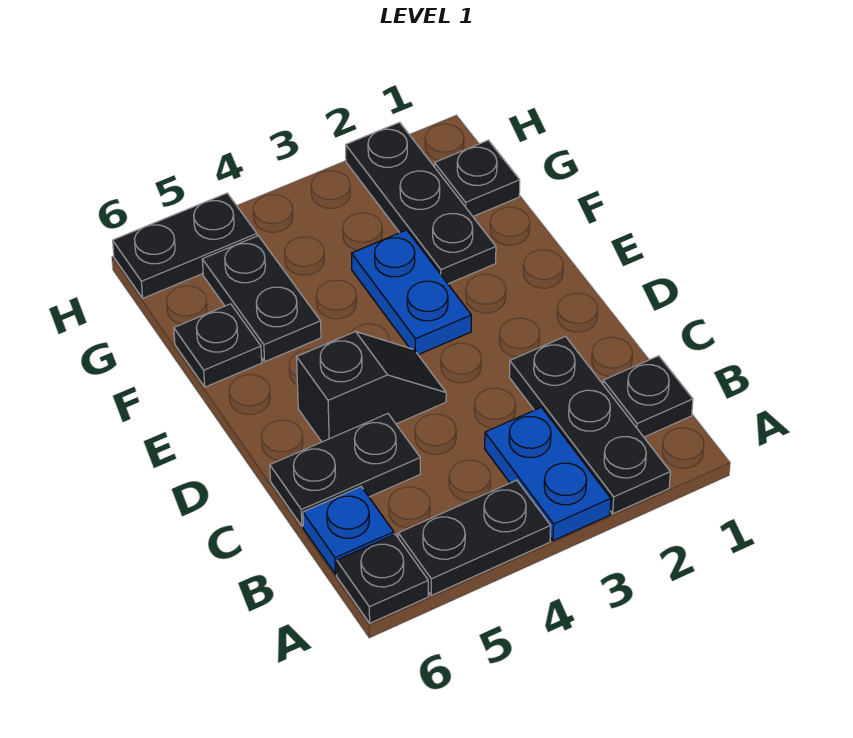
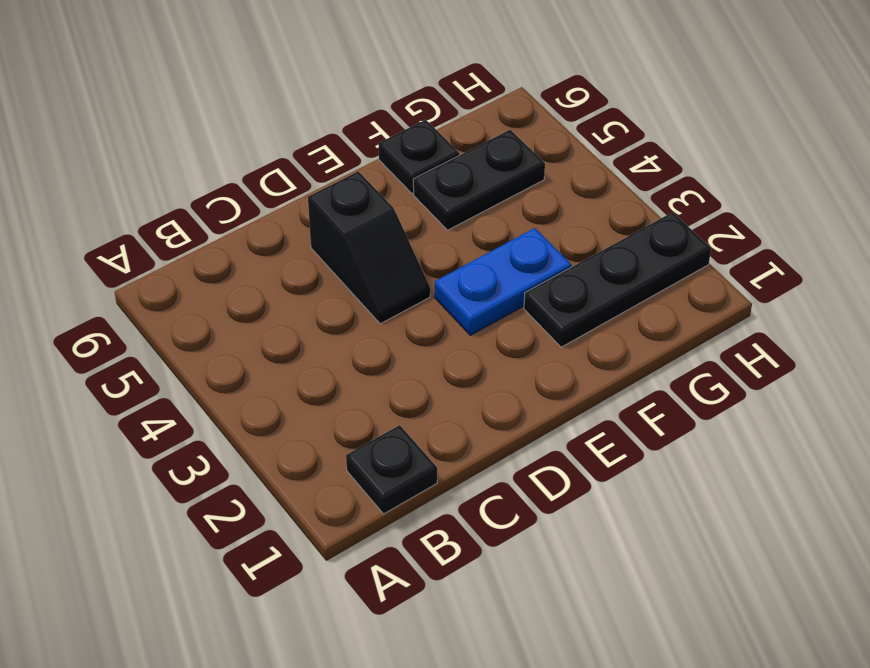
none -> black plate A2:C2 level 1
none -> blue plate A3:B3 level 1
none -> black plate A4:A5 level 1

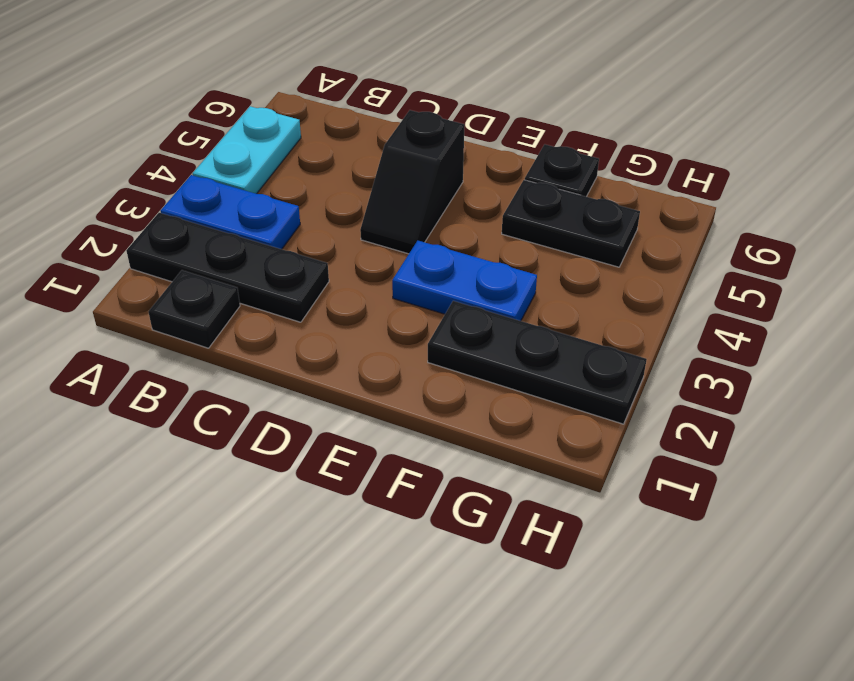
cyan plate A4:A5 level 1 -> black plate A4:A5 level 1
none -> black plate A6 level 1
none -> blue plate B6 level 1
none -> black plate C5:C6 level 1

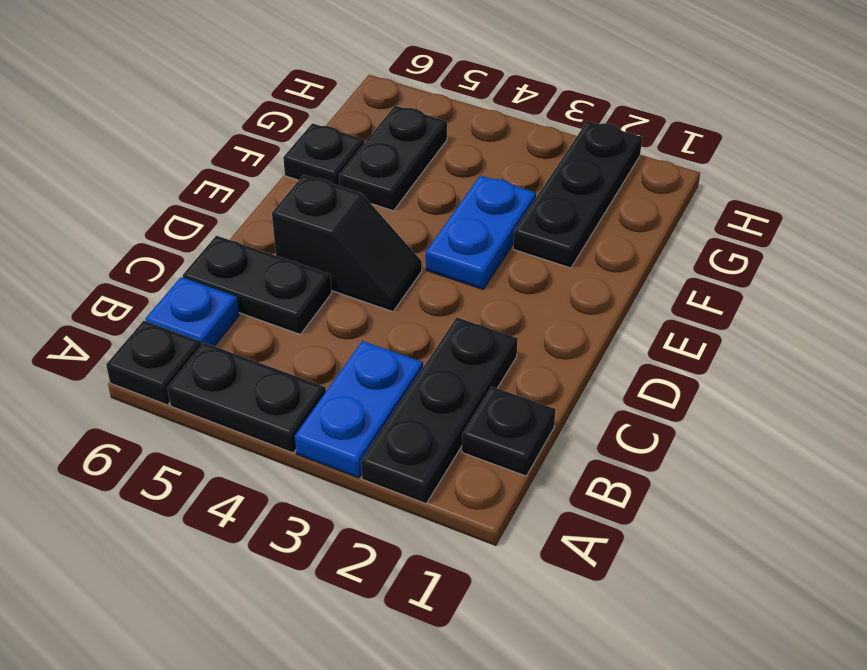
none -> black plate G1 level 1
none -> black plate H5:H6 level 1

